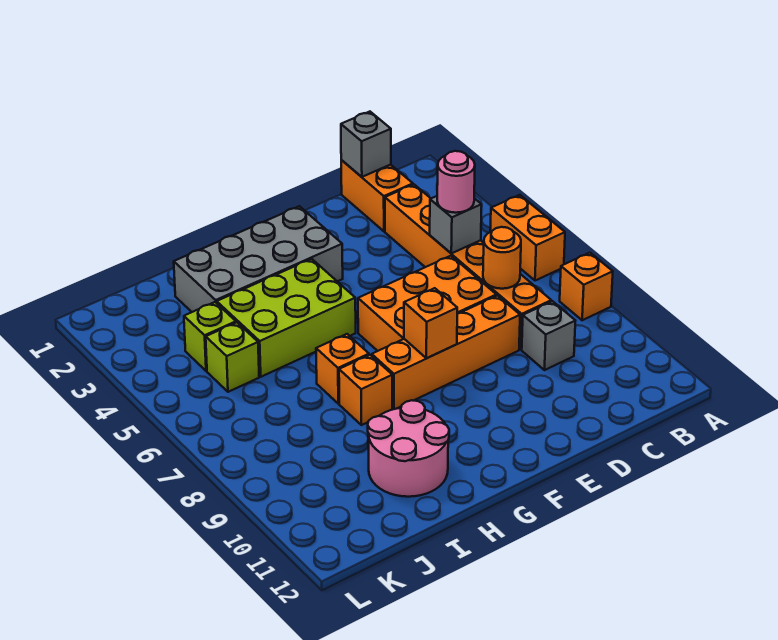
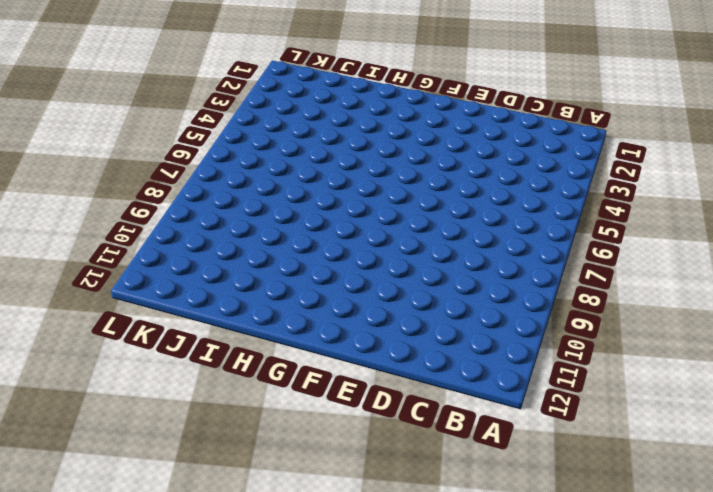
none -> orange brick A5:A6 level 1
none -> orange brick A8 level 1
none -> orange brick C1:C2 level 1

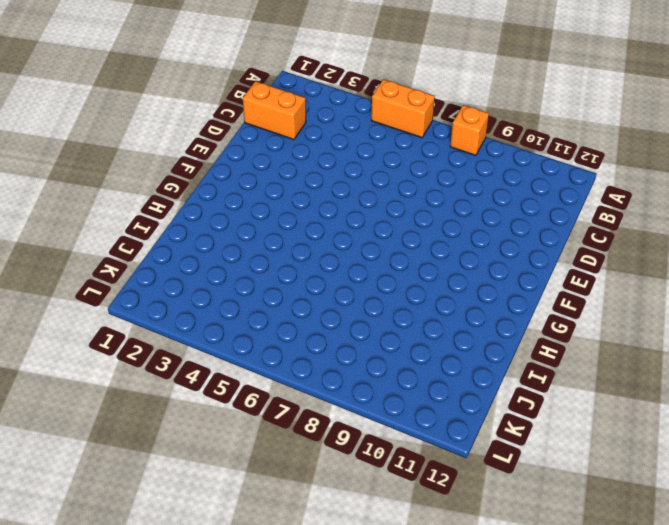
none -> orange brick C3:C8 level 1
none -> grey brick C9 level 1
none -> orange brick D6:F7 level 1

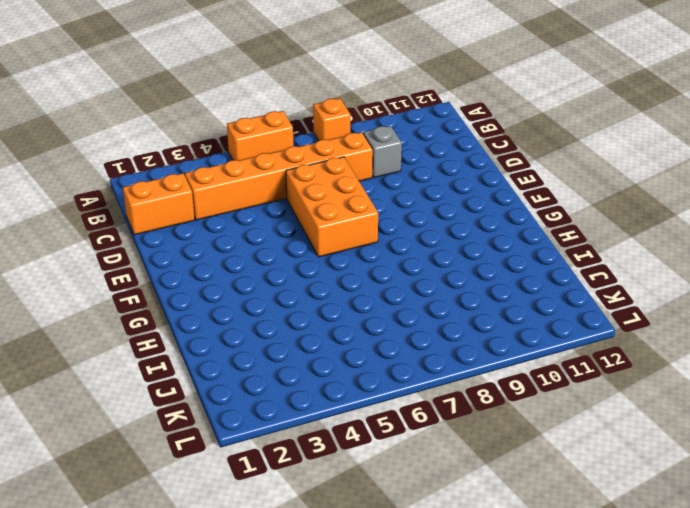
none -> orange brick D8:G8 level 1
none -> grey brick F2:I3 level 1
none -> lime brick G4:I5 level 1

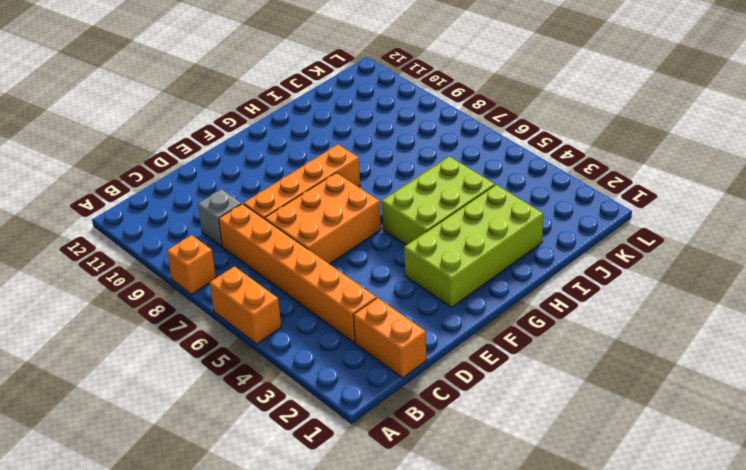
lime brick F2:I3 level 1 -> grey brick F2:I3 level 1
none -> orange brick H7 level 1
none -> orange brick H8 level 1
none -> pink round brick H10:I11 level 1

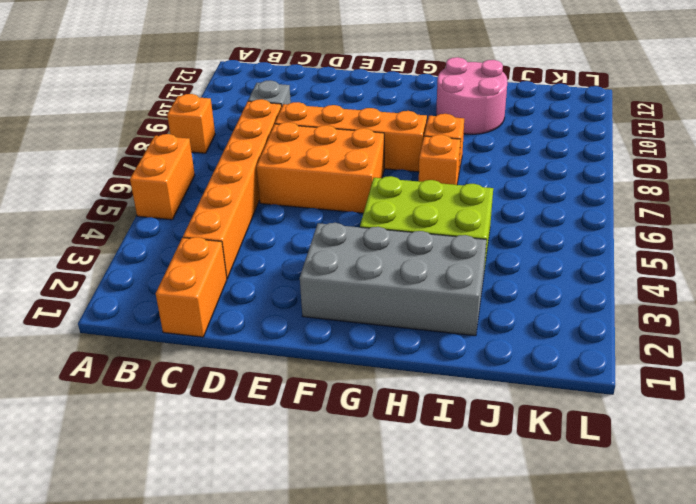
none -> lime brick J4 level 1
none -> lime brick J5 level 1
none -> grey brick C1 level 2

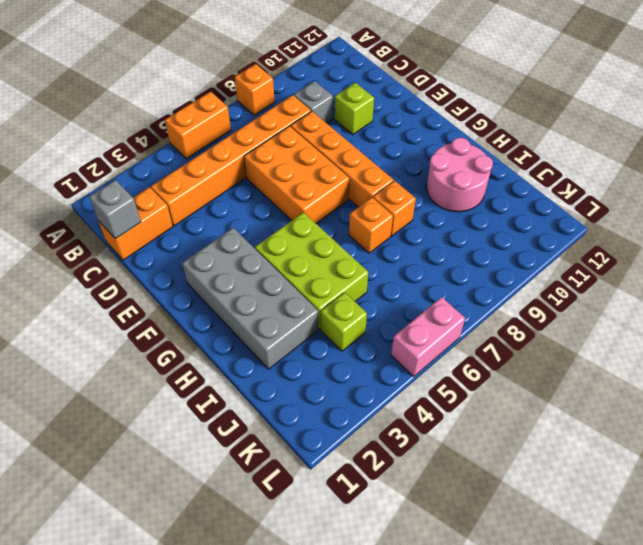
lime brick D10 level 1 -> lime brick J5 level 1
pink brick L5:L6 level 1 -> none
none -> grey brick C5 level 2
none -> orange round brick C7 level 2
none -> orange brick F8 level 2

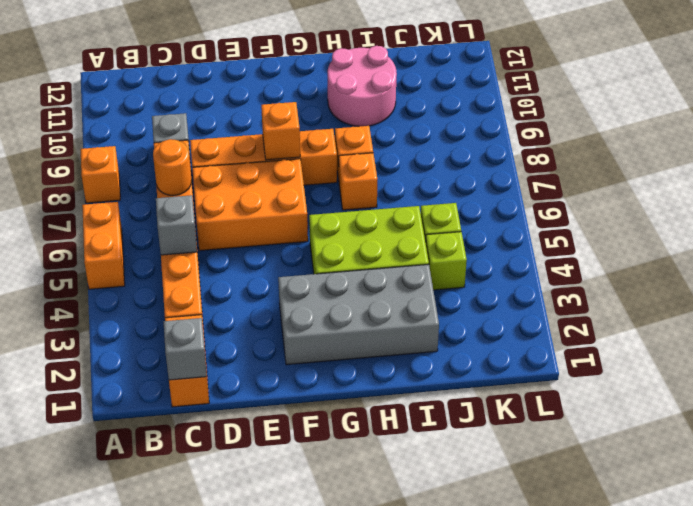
none -> pink round brick C5 level 3

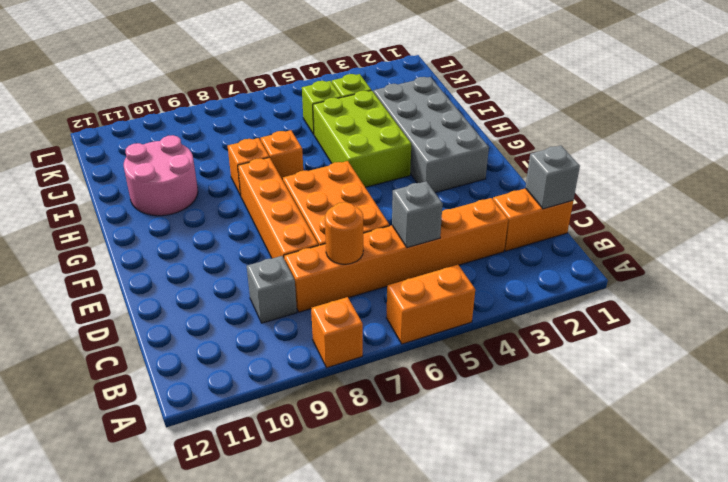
none -> orange brick F8 level 2
none -> pink round brick C5 level 3

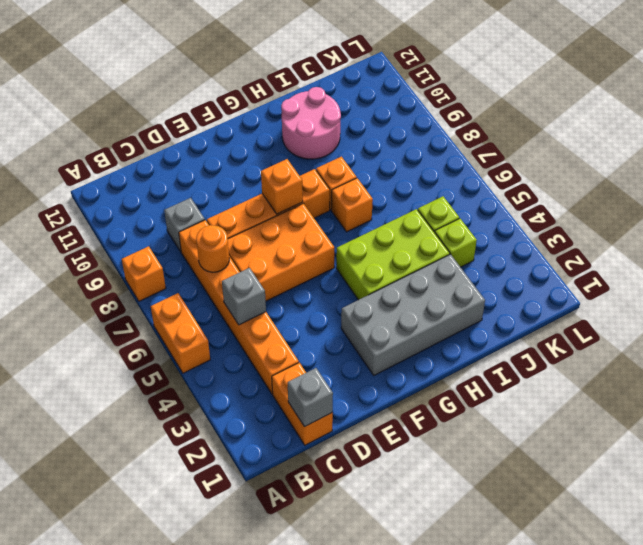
none -> pink round brick C5 level 3

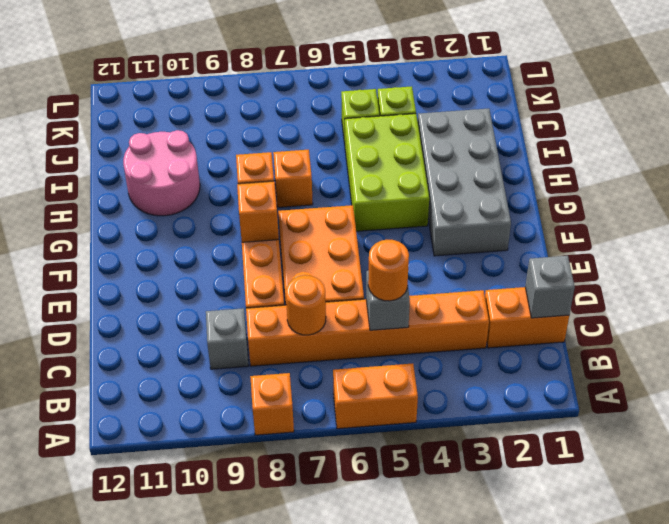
orange round brick C5 level 3 -> pink round brick C5 level 3

